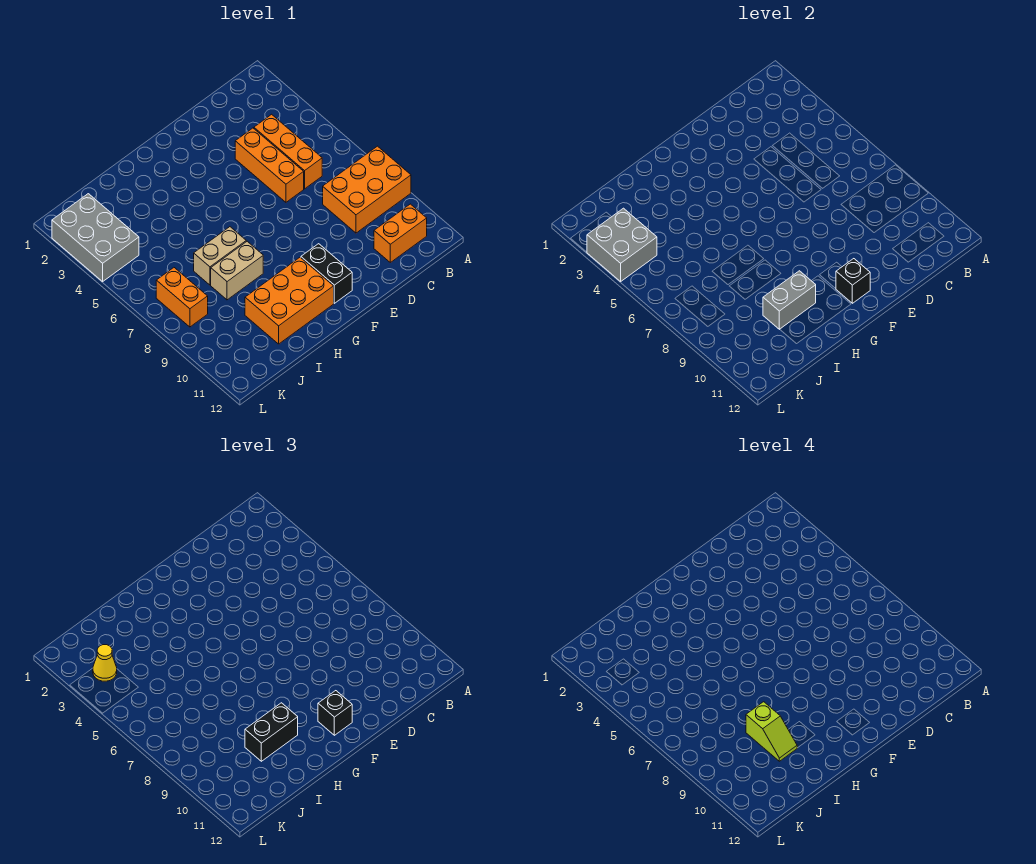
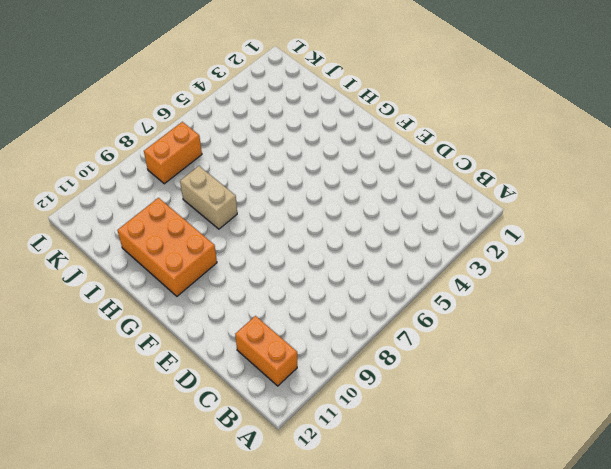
none -> orange brick A8:C9 level 1
none -> orange brick C4:C6 level 1
none -> orange brick D4:D6 level 1

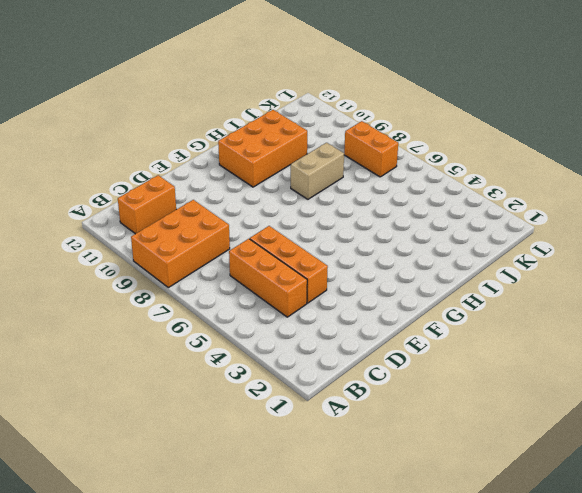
none -> black brick F10:F11 level 1
none -> tan brick H7:I7 level 1
none -> grey brick K2:L4 level 1

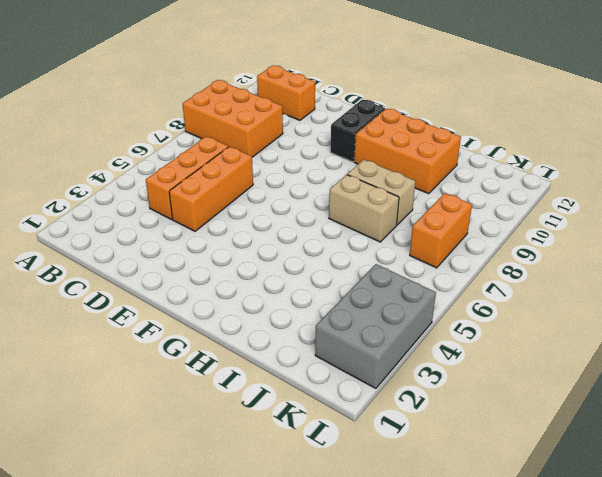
none -> black brick F11 level 2
none -> grey brick H10:I10 level 2
none -> grey brick K3:L4 level 2

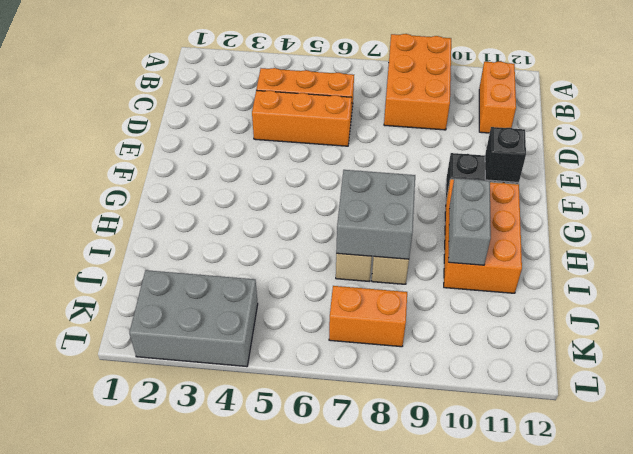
grey brick H7:I8 level 2 -> grey brick K3:L4 level 2
none -> black brick F11 level 3
none -> black brick H10:I10 level 3
none -> yellow cone K3 level 3

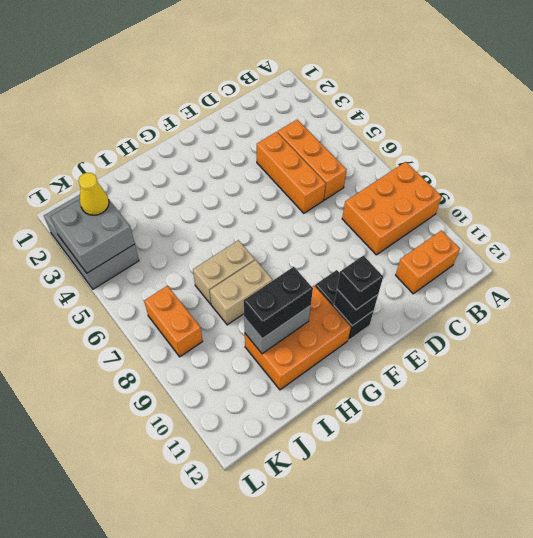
none -> lime slope I9:I10 level 4 top 9

